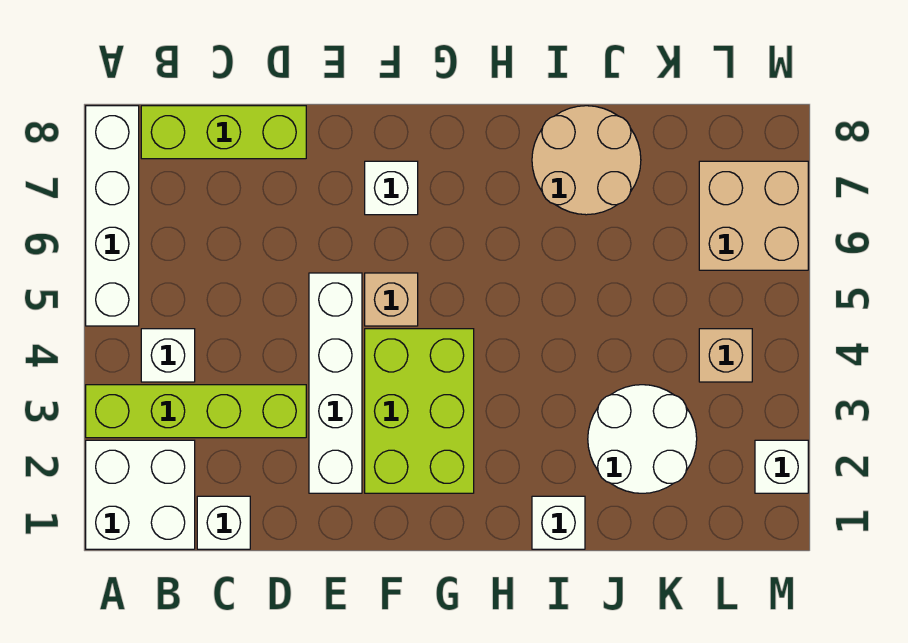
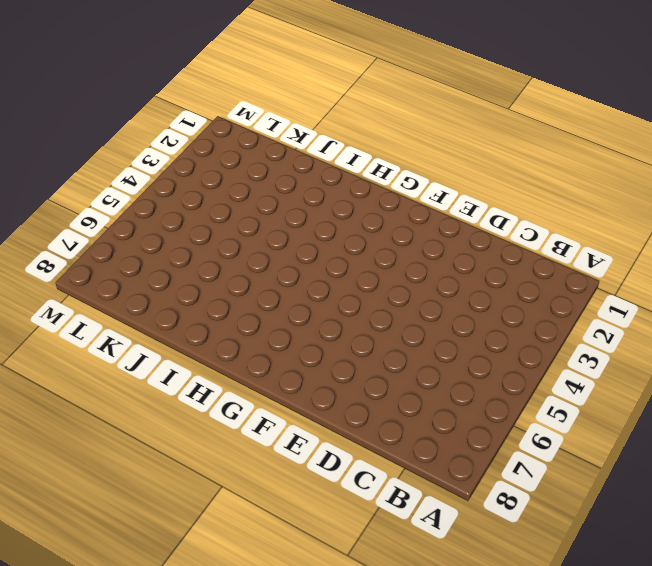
none -> white brick A1:B2 level 1
none -> lime brick A3:D3 level 1
none -> white brick A5:A8 level 1

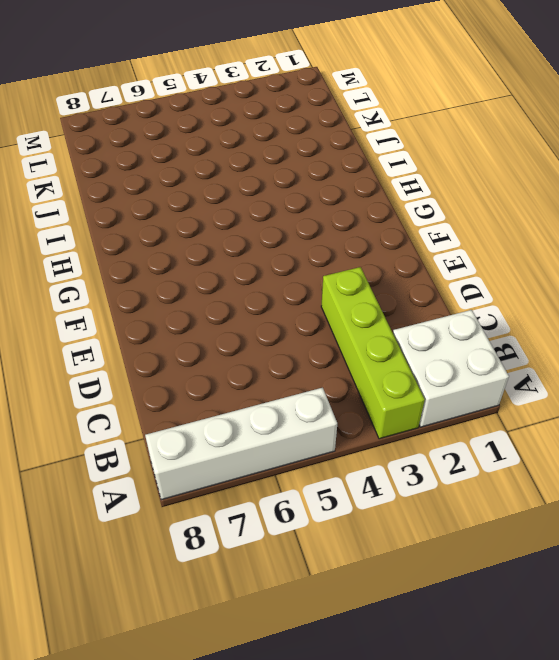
none -> white brick B4 level 1
none -> lime brick B8:D8 level 1
none -> white brick C1 level 1

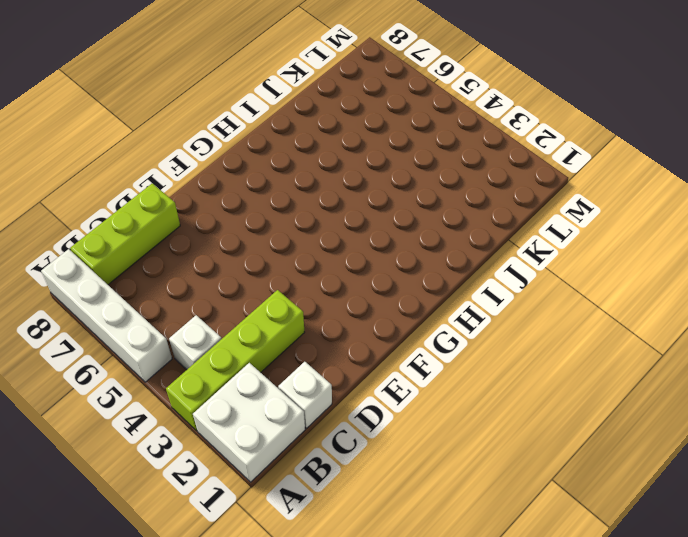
none -> white brick E2:E5 level 1
none -> lime brick F2:G4 level 1
none -> tan brick F5 level 1

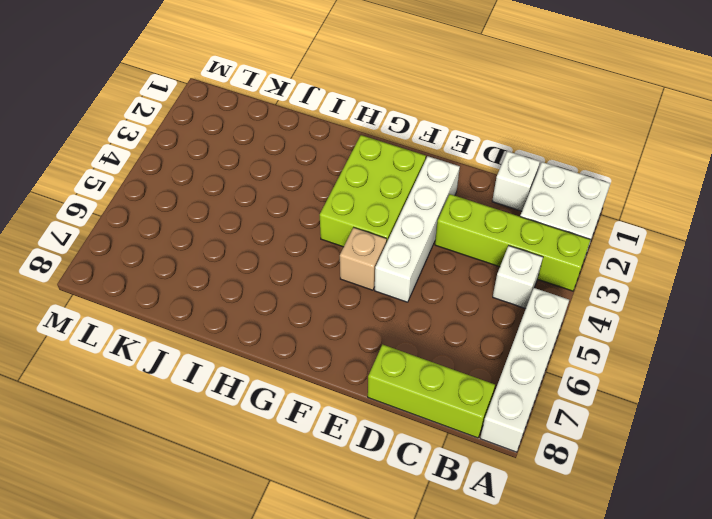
none -> white brick F7 level 1
none -> white brick I1 level 1
none -> tan round brick I7:J8 level 1

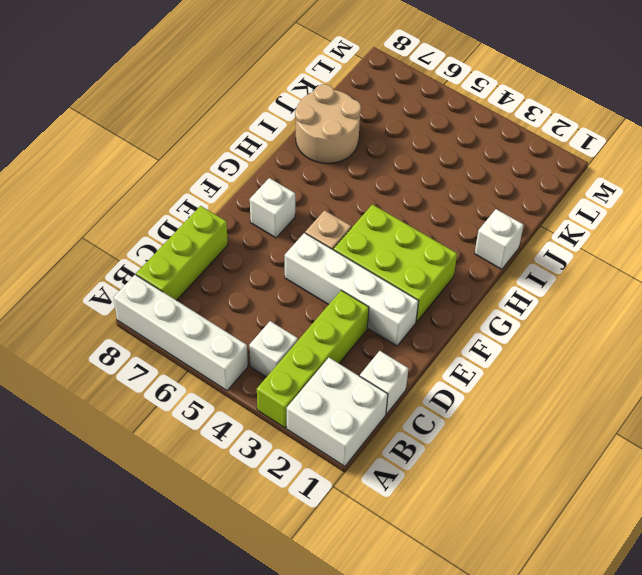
none -> white round brick J2:K3 level 1
none -> tan brick L4 level 1
none -> tan brick L6:M7 level 1

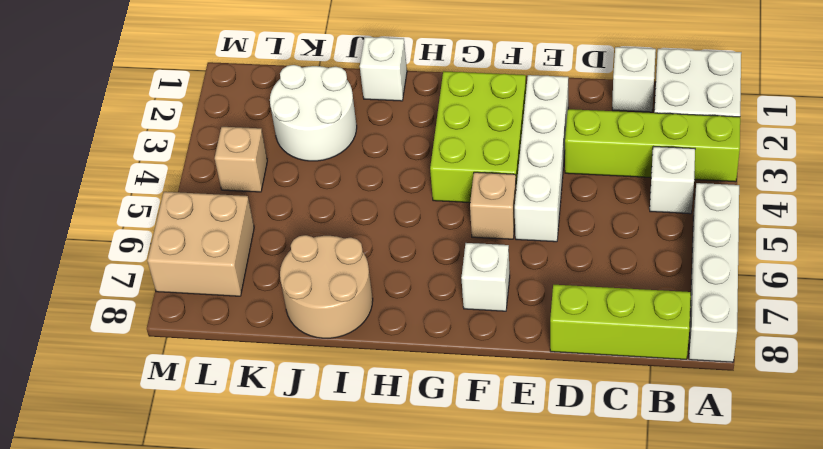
none -> white brick M2 level 1

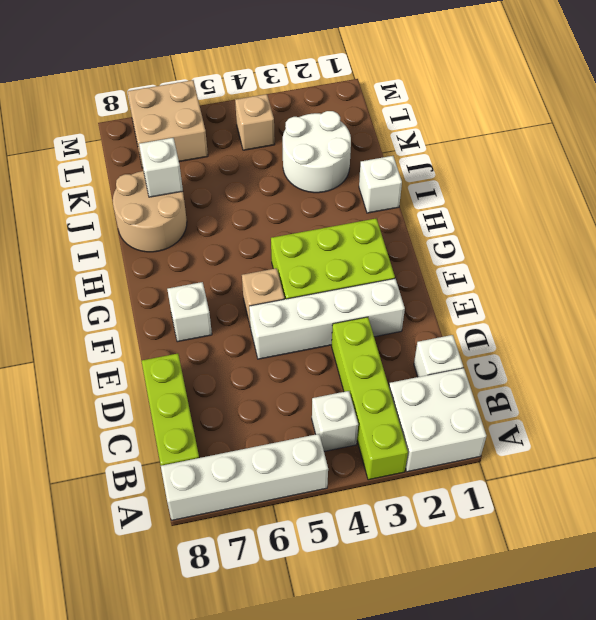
white brick J7 level 2 -> white brick M2 level 1

